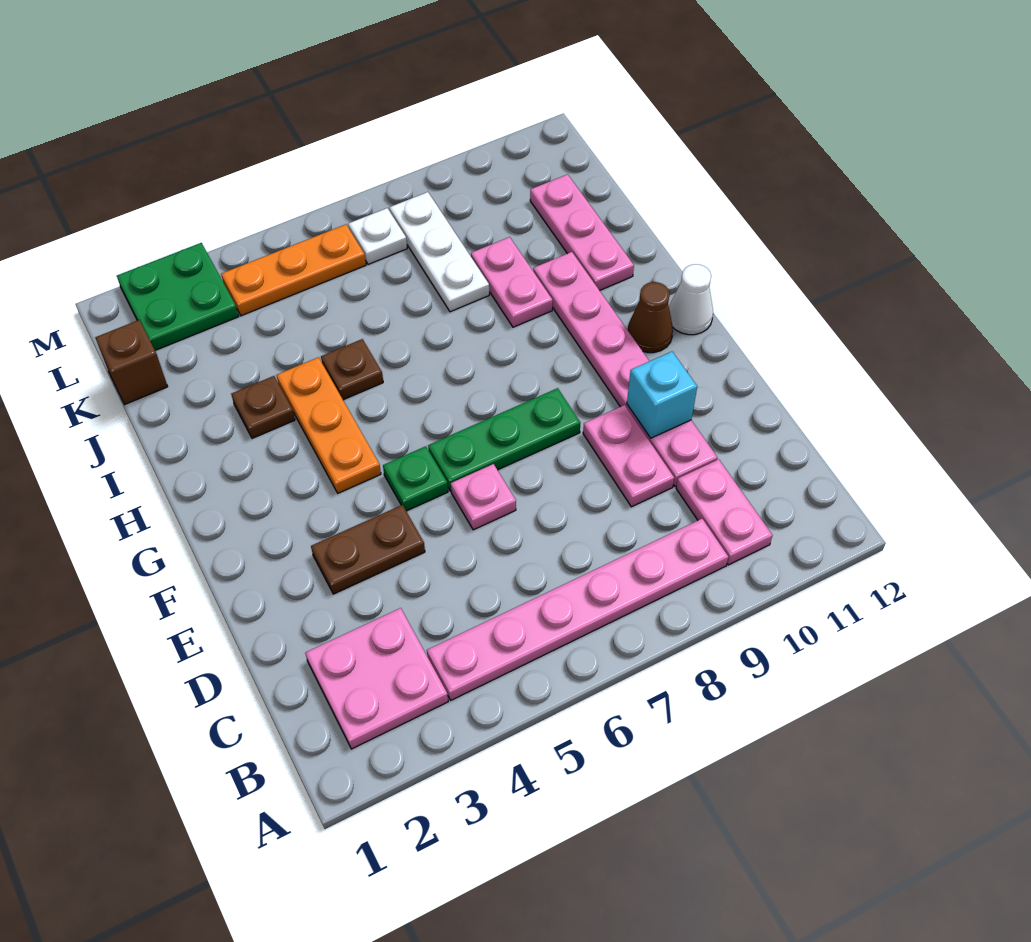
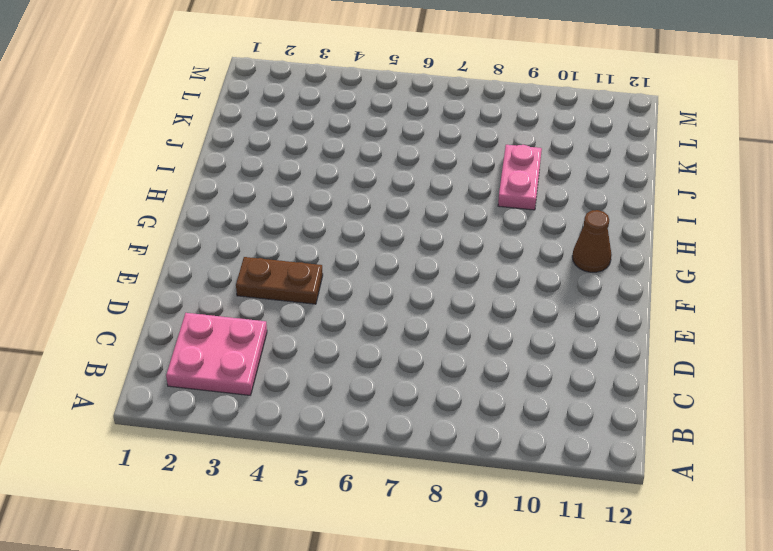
none -> pink plate B4:B9 level 1
none -> pink plate B10:C10 level 1
none -> pink plate D9:E9 level 1

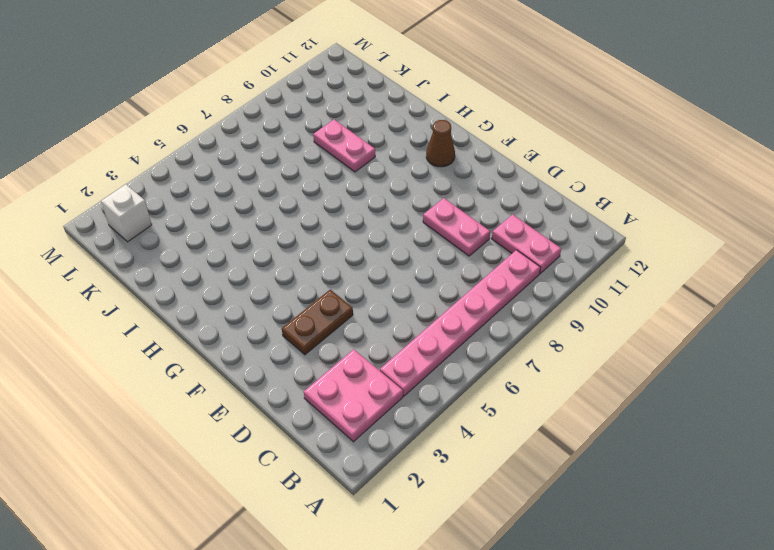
white brick L2 level 1 -> green plate L2:M3 level 1
none -> pink plate D10:I10 level 1
none -> pink plate E6 level 1
none -> green plate F5 level 1

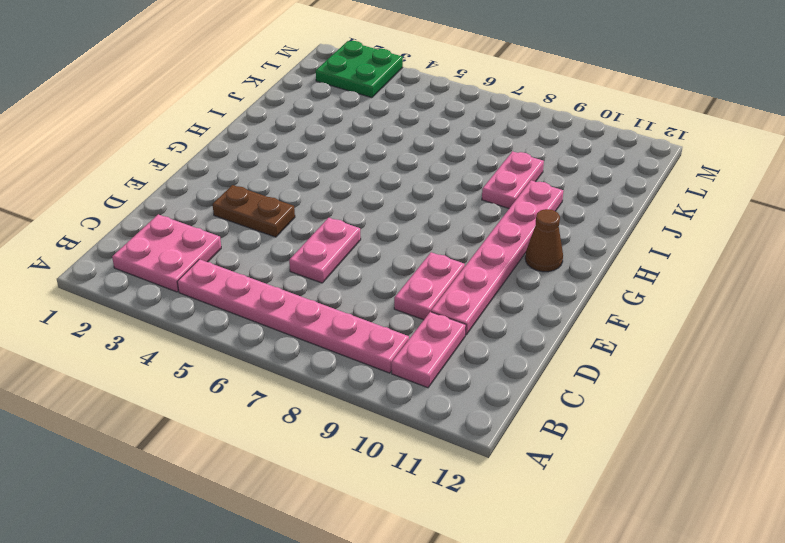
pink plate D6:E6 level 1 -> pink plate E6 level 1
none -> green plate F5 level 1
none -> green plate F6:F8 level 1
none -> orange plate G4:I4 level 1

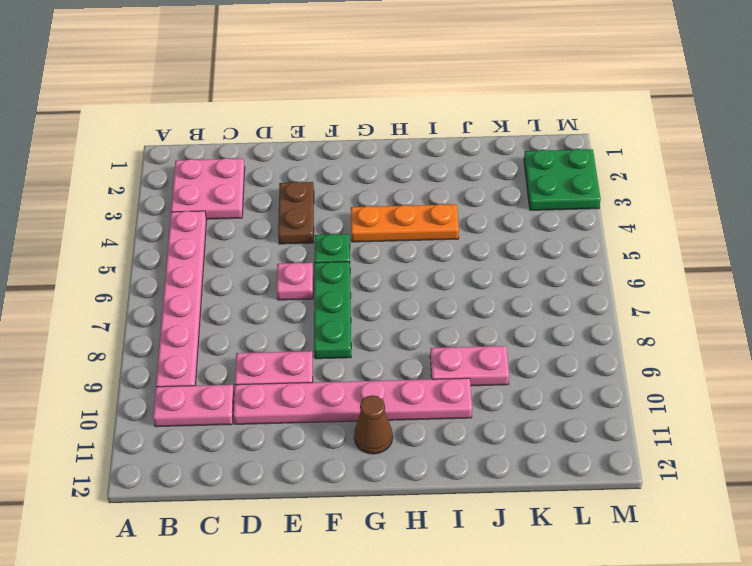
none -> white cone G12 level 1
none -> brown plate I3 level 1
none -> brown plate I5 level 1

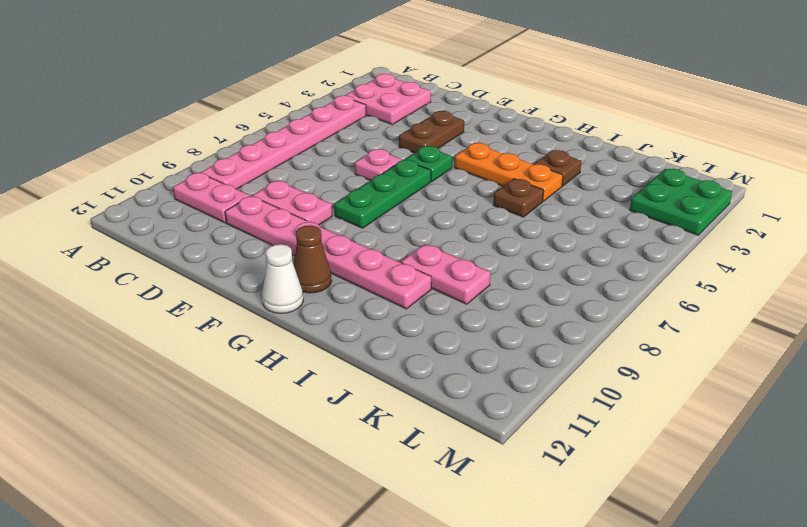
none -> pink plate I11:K11 level 1
none -> white plate J8:L8 level 1
none -> brown brick K1 level 1

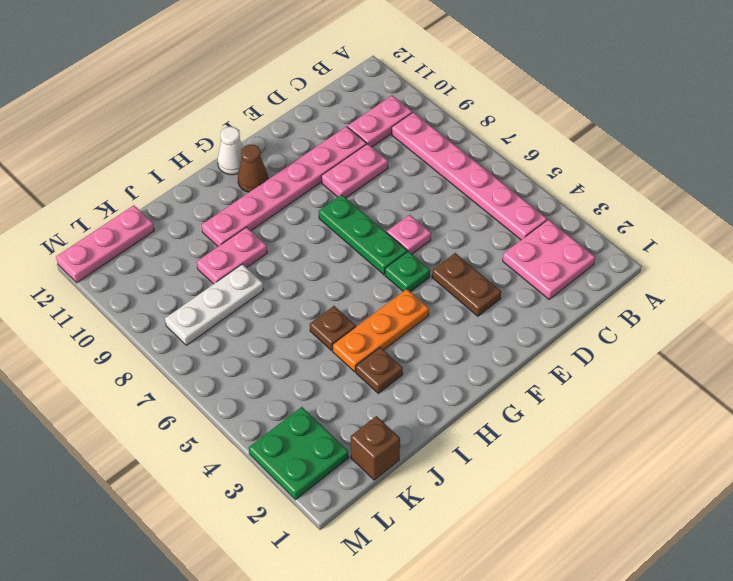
pink plate K12:M12 level 1 -> pink plate I11:K11 level 1
none -> orange plate L4:L6 level 1
none -> white plate L7 level 1
none -> cyan brick E10 level 2

